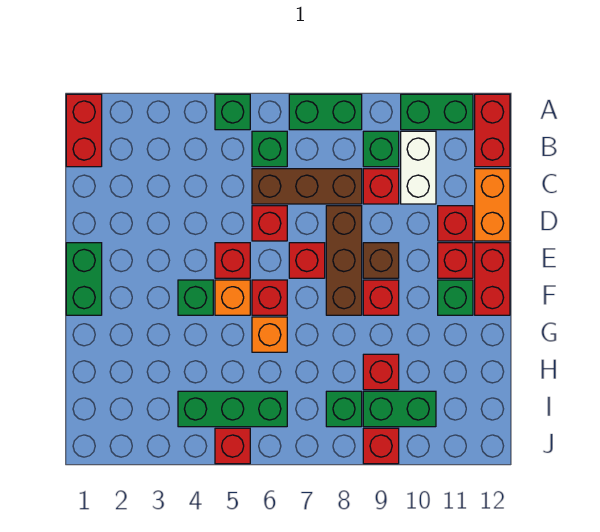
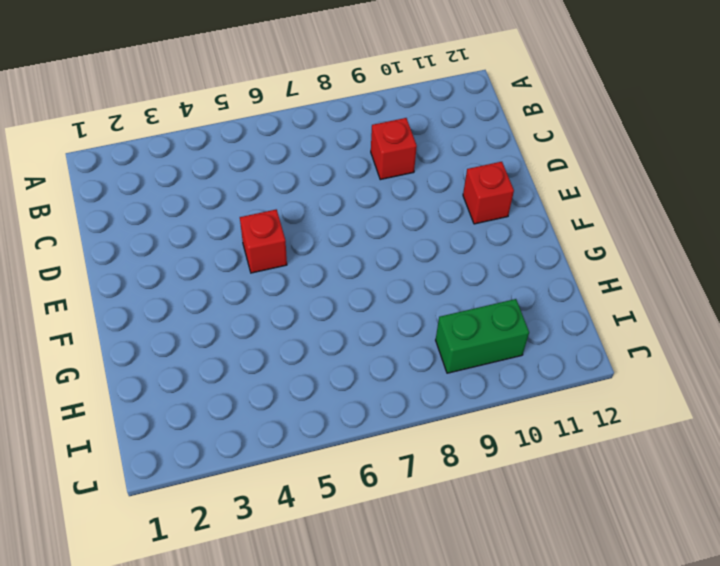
none -> red brick A1:B1 level 1
none -> green brick A5 level 1
none -> green brick A7:A8 level 1
none -> green brick A10:A11 level 1

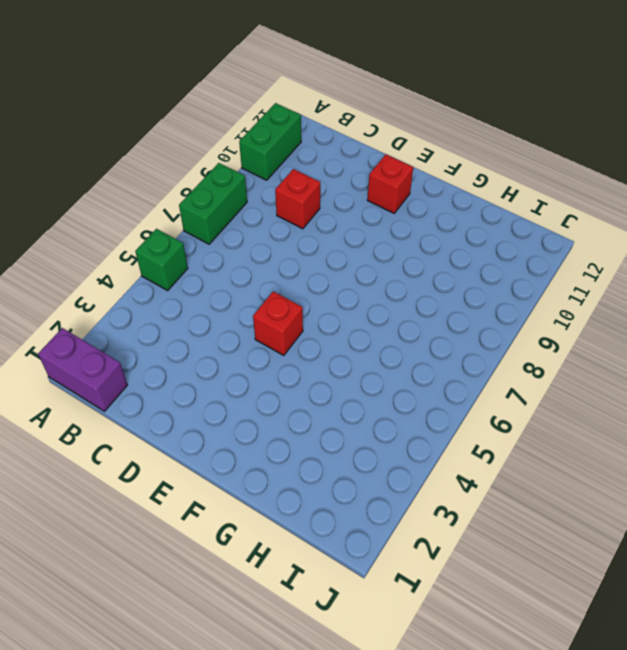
purple brick A1:B1 level 1 -> red brick A1:B1 level 1
none -> red brick A12:B12 level 1
none -> green brick B6 level 1
none -> green brick B9 level 1
none -> white brick B10:C10 level 1

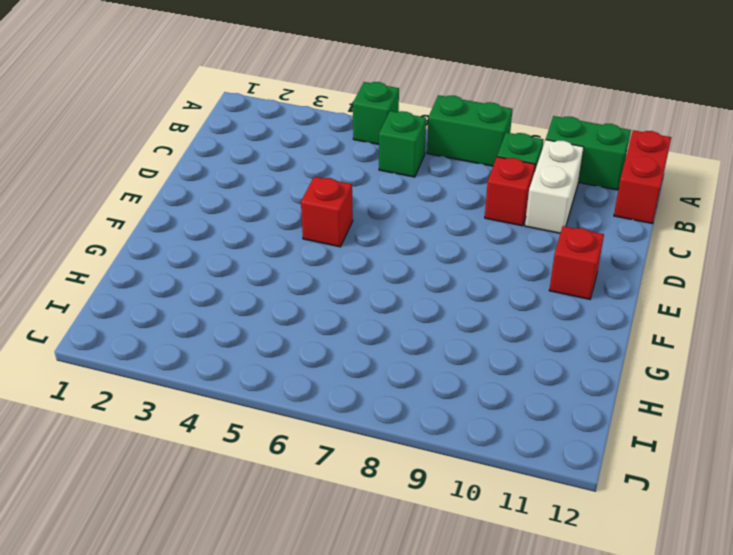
none -> red brick A1:B1 level 1
none -> brown brick C6:C8 level 1
none -> orange brick C12:D12 level 1
none -> red brick D6 level 1

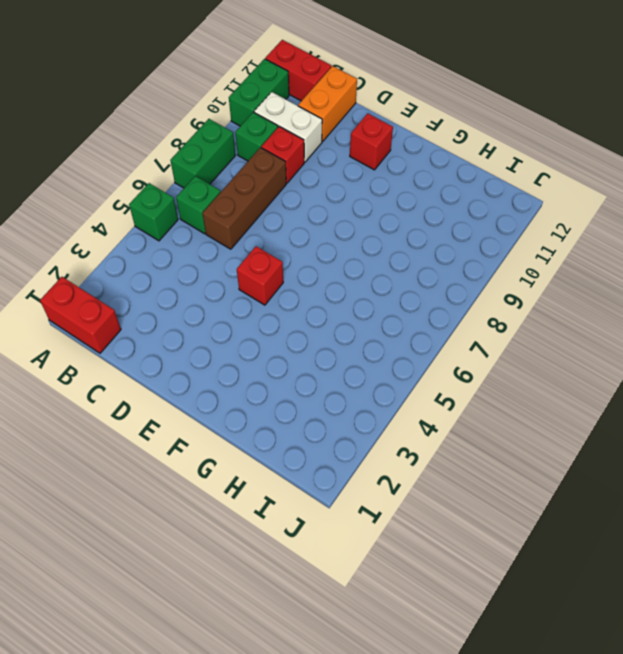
orange brick C11:C12 level 1 -> orange brick C12:D12 level 1
none -> red brick D6 level 1
none -> brown brick D8:F8 level 1
none -> red brick D11 level 1
none -> green brick E1:F1 level 1

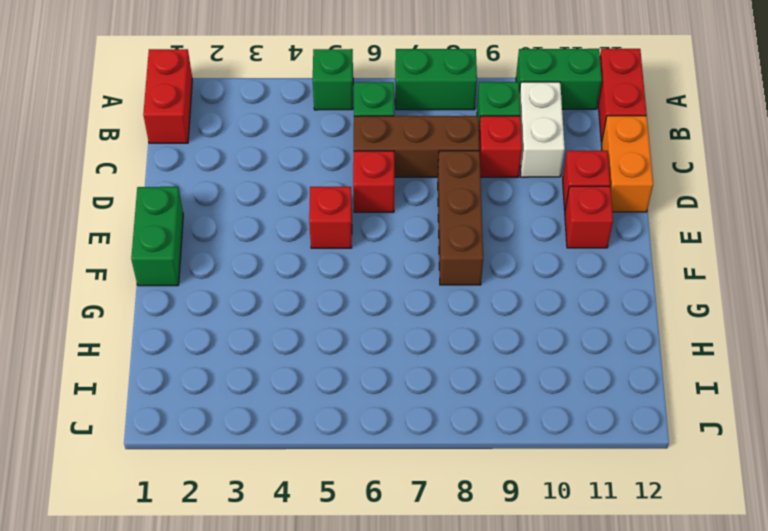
none -> red brick E7 level 1
none -> brown brick E9 level 1
none -> red brick E12:F12 level 1
none -> green brick F4 level 1

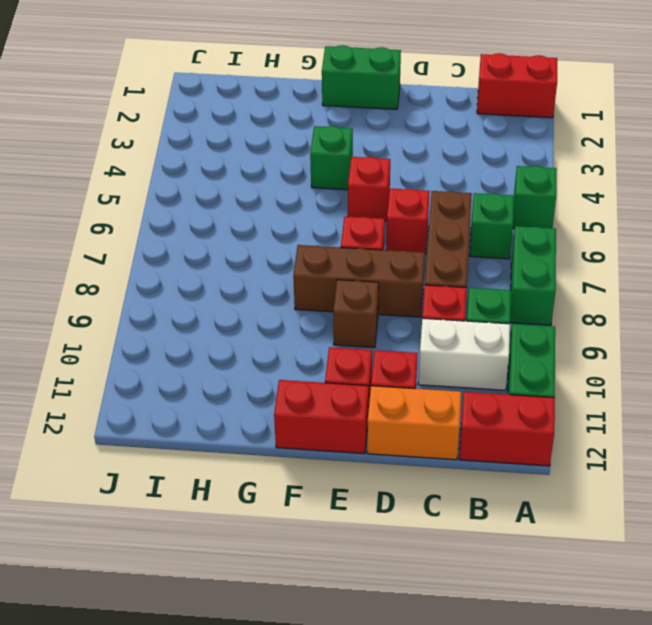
none -> orange brick F5 level 1
none -> red brick F6 level 1
none -> red brick F9 level 1
none -> green brick F11 level 1

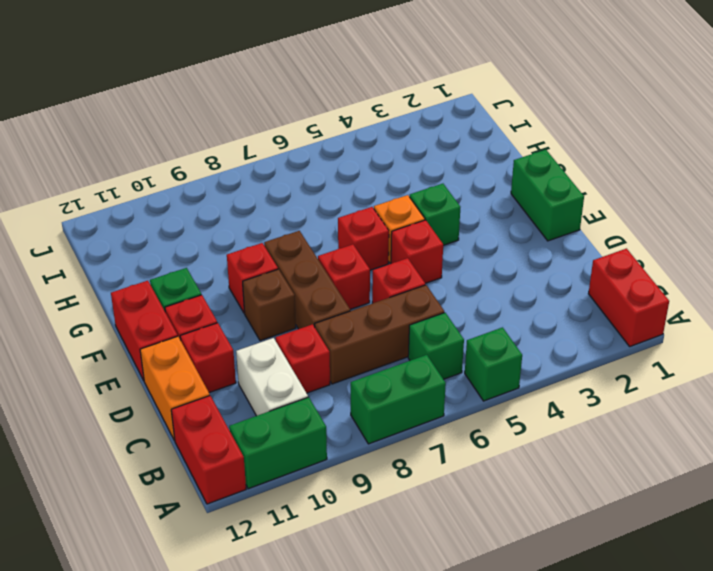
none -> green brick B9 level 1
none -> orange brick G6 level 1
none -> red brick H9 level 1
none -> green brick I4:I6 level 1

